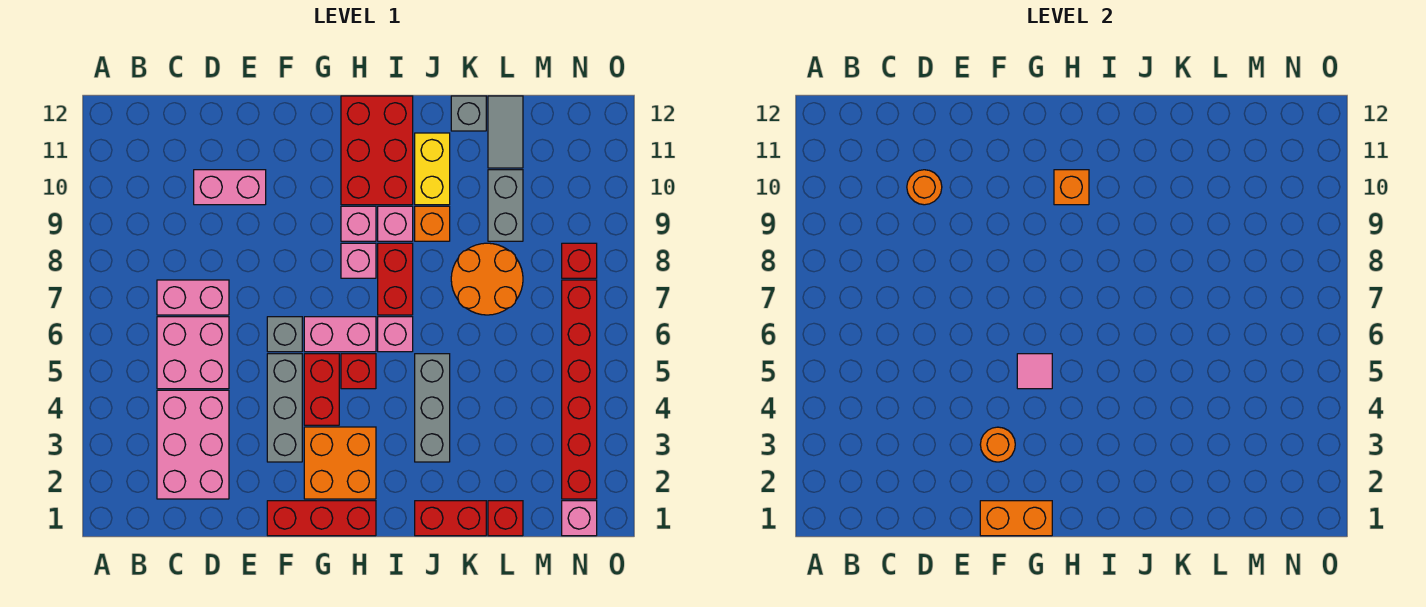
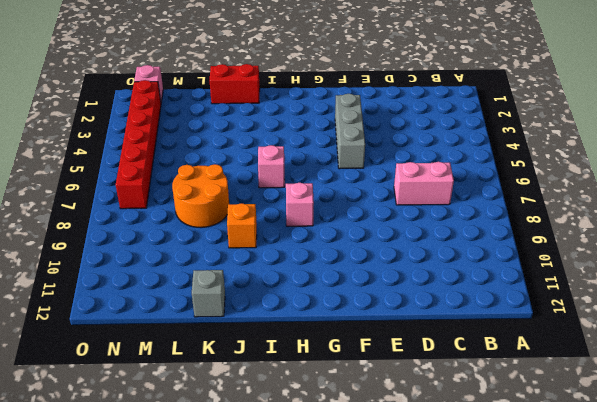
none -> pink brick C2:D4 level 1
none -> pink brick C5:D6 level 1
none -> pink brick D10:E10 level 1
none -> red brick F1:H1 level 1

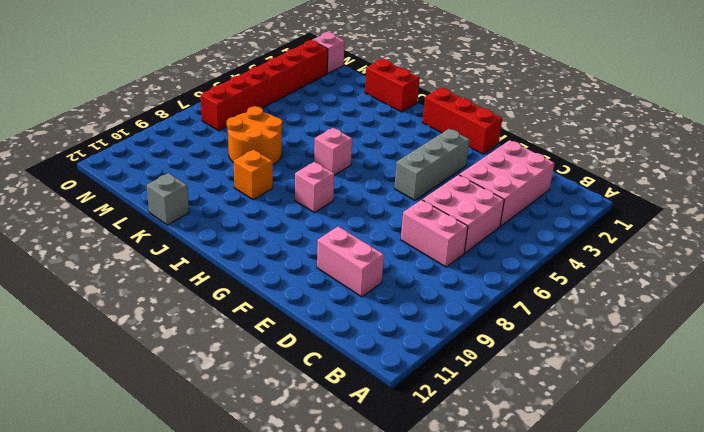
none -> grey brick F6 level 1
none -> orange brick G2:H3 level 1
none -> red brick G4:G5 level 1
none -> pink brick G6:H6 level 1

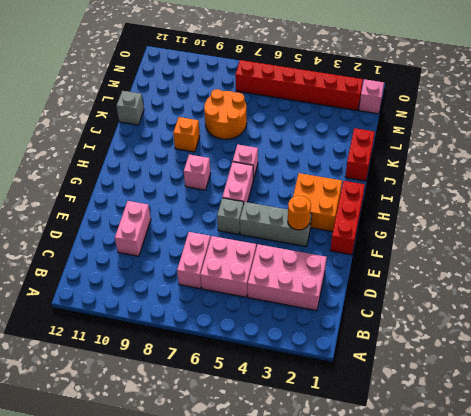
none -> red brick G4:G5 level 1
none -> red brick H5 level 1
none -> pink brick H9 level 1
none -> red brick H10:I12 level 1

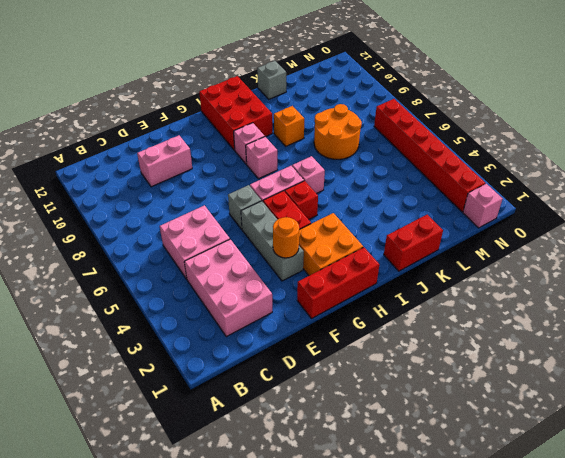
none -> pink brick C7:D7 level 1
none -> red brick I7:I8 level 1
none -> pink brick I9 level 1
none -> grey brick J3:J5 level 1

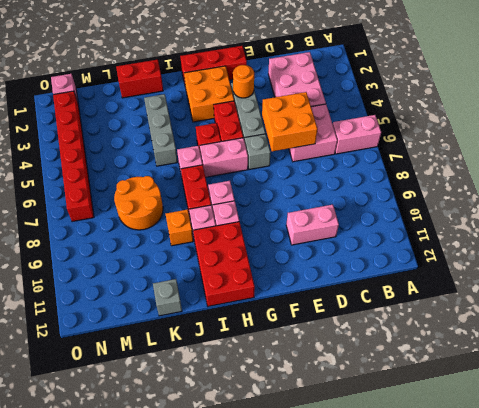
pink brick A6:B6 level 1 -> pink brick C7:D7 level 1
orange brick D5:E6 level 2 -> none
none -> yellow brick J10:J11 level 1
none -> red brick L1 level 1
none -> grey brick L9:L10 level 1
none -> grey tile L11:L12 level 1

